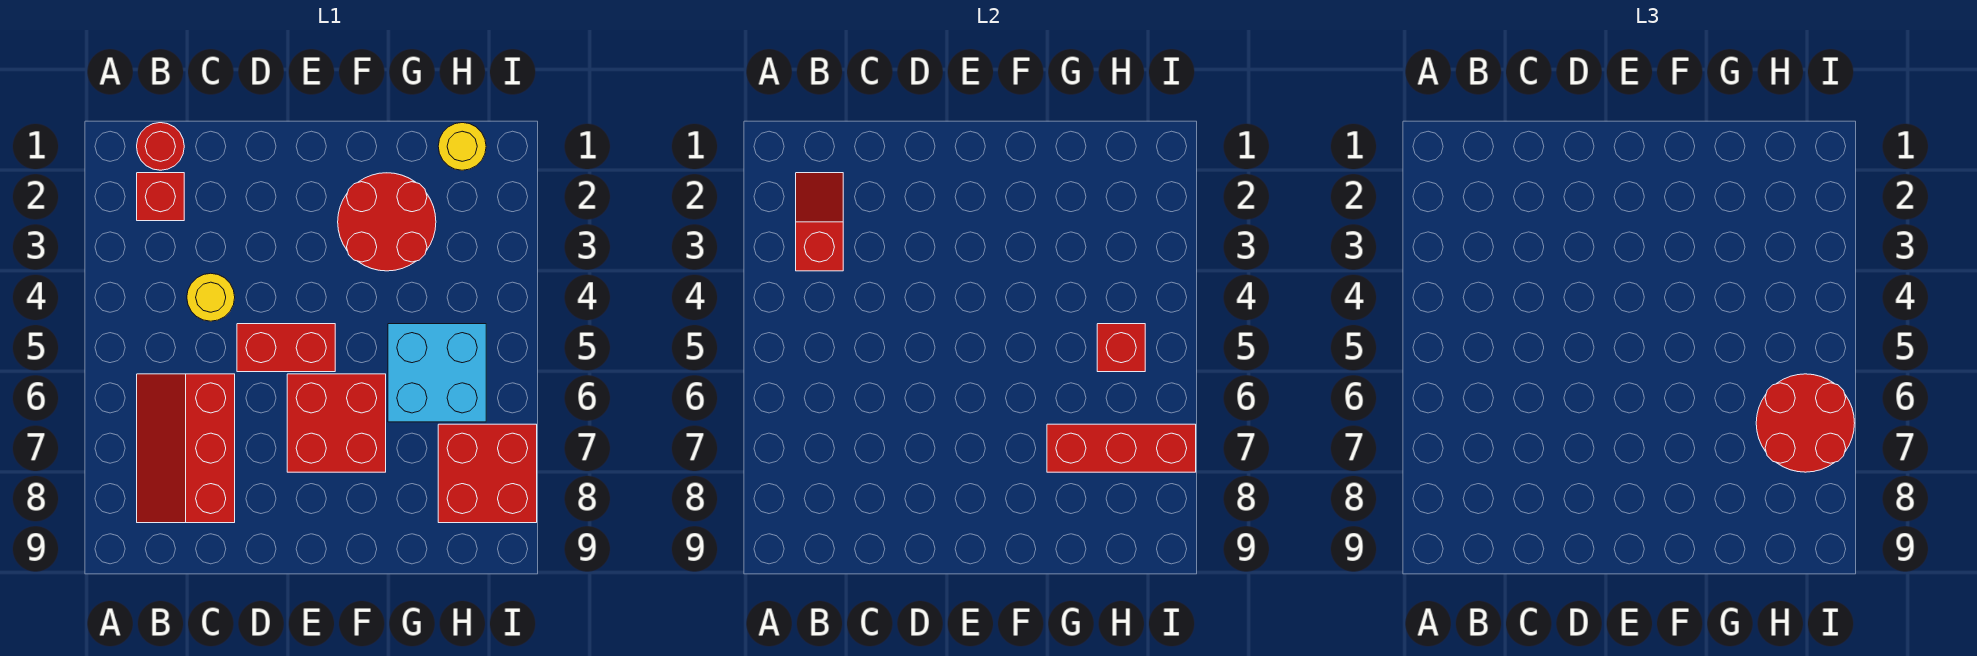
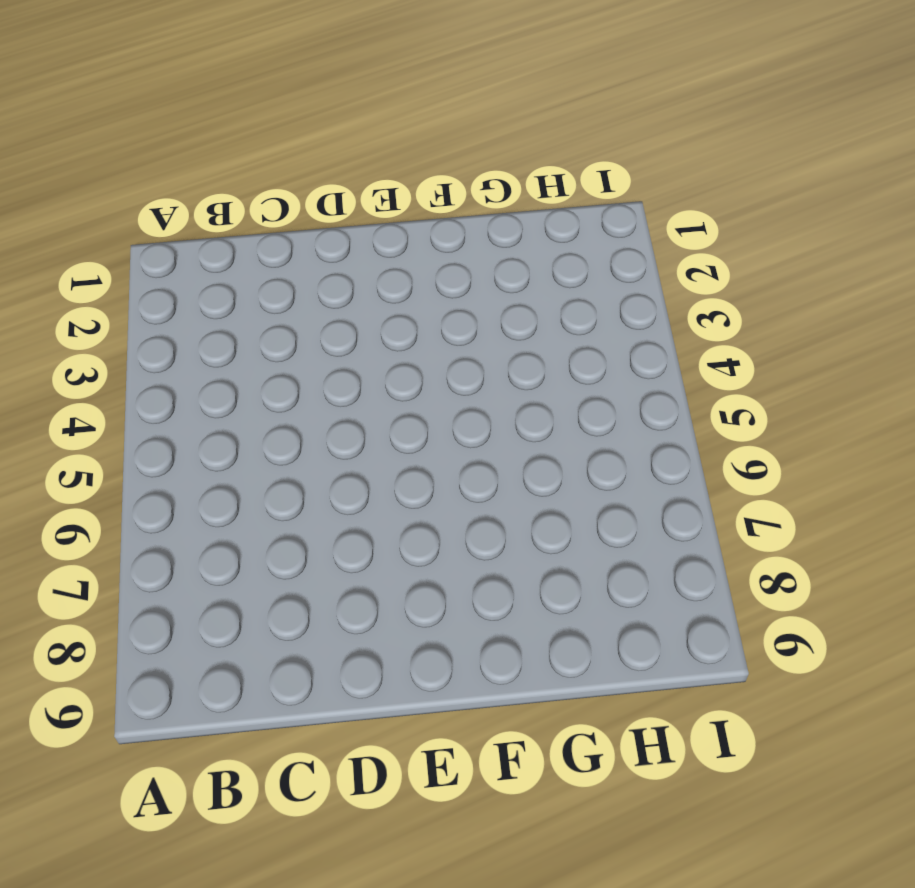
none -> red round brick B1 level 1
none -> red brick B2 level 1
none -> red slope B6:C8 level 1 top C

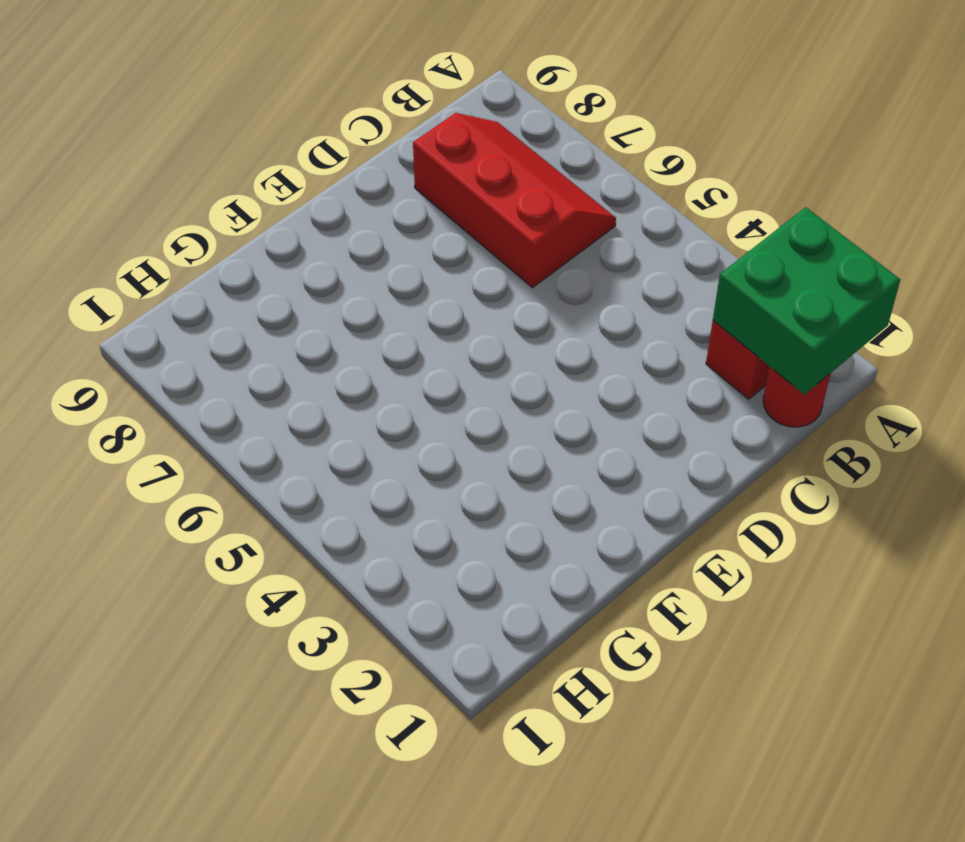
green brick A1:B2 level 2 -> red slope B2:B3 level 2 top 3
none -> yellow round brick C4 level 1
none -> red brick D5:E5 level 1
none -> red brick E6:F7 level 1

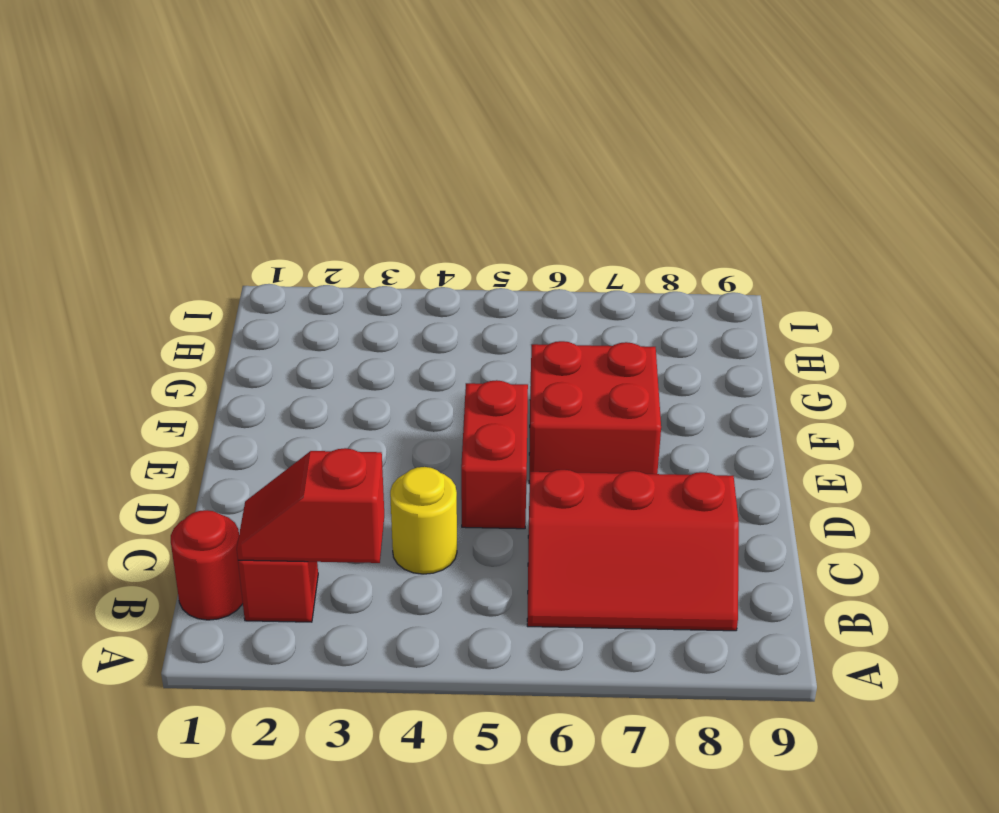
none -> red round brick F2:G3 level 1
none -> cyan brick G5:H6 level 1
none -> yellow round brick H1 level 1

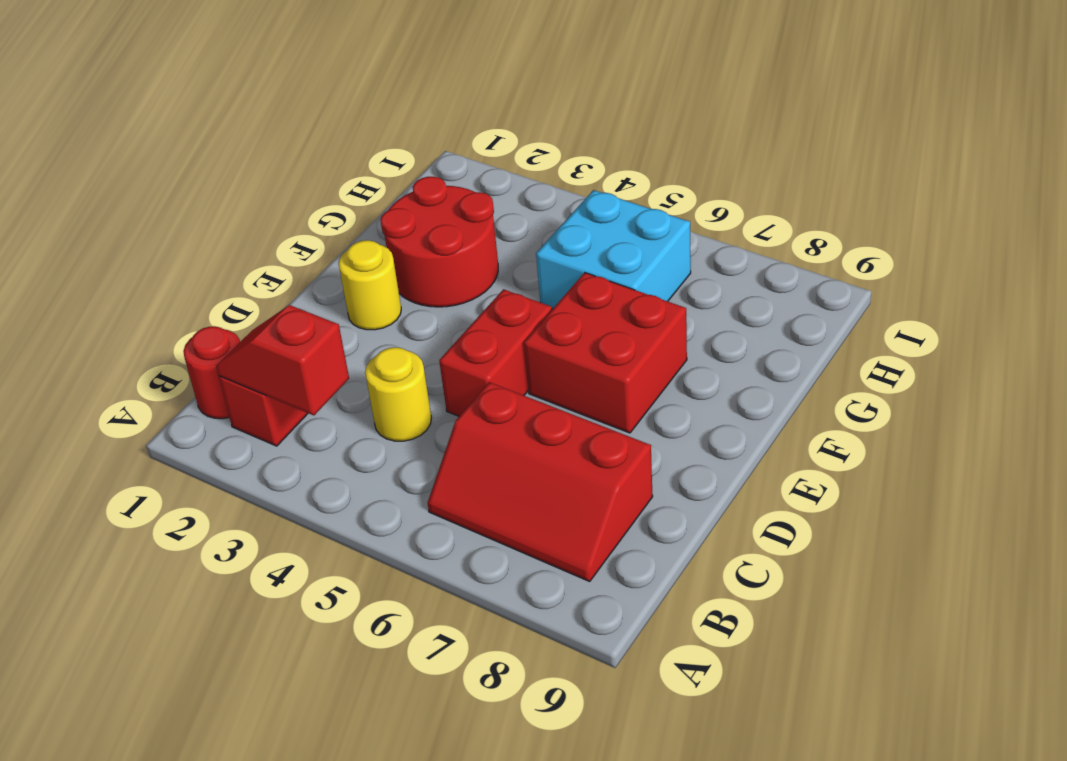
yellow round brick E2 level 1 -> yellow round brick H1 level 1
none -> red brick H7:I8 level 1
none -> red brick G7:I7 level 2
none -> red brick H5 level 2

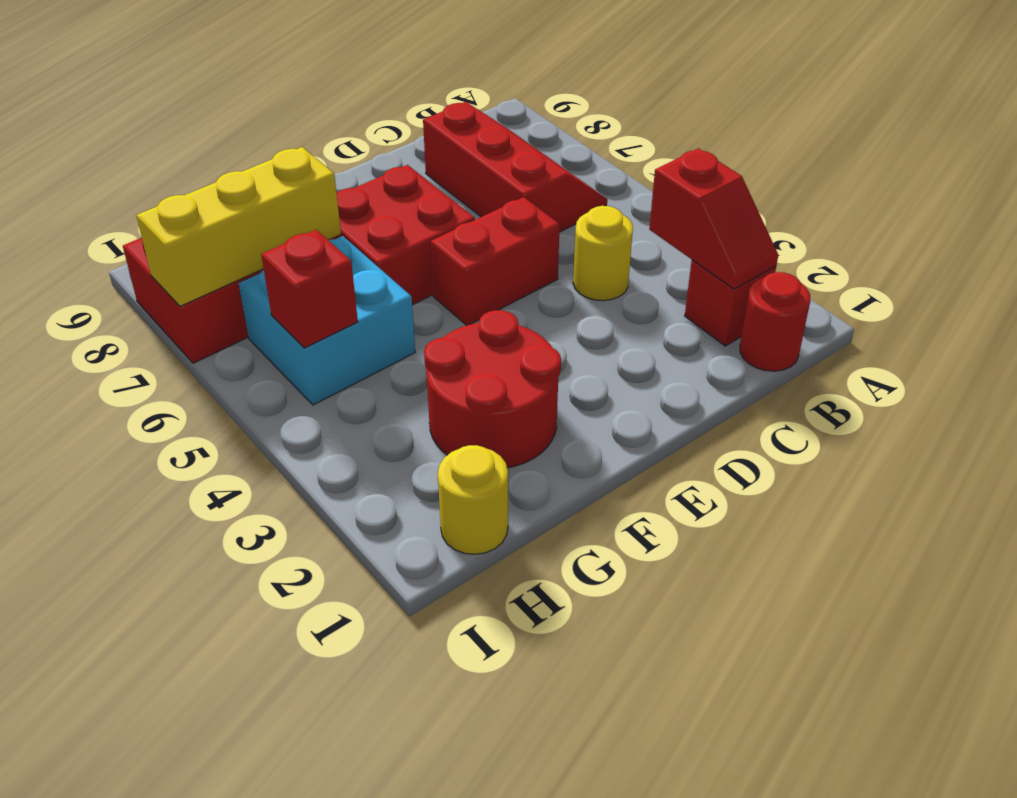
yellow brick G7:I7 level 2 -> red brick G7:I7 level 2
none -> red round brick H6:I7 level 3

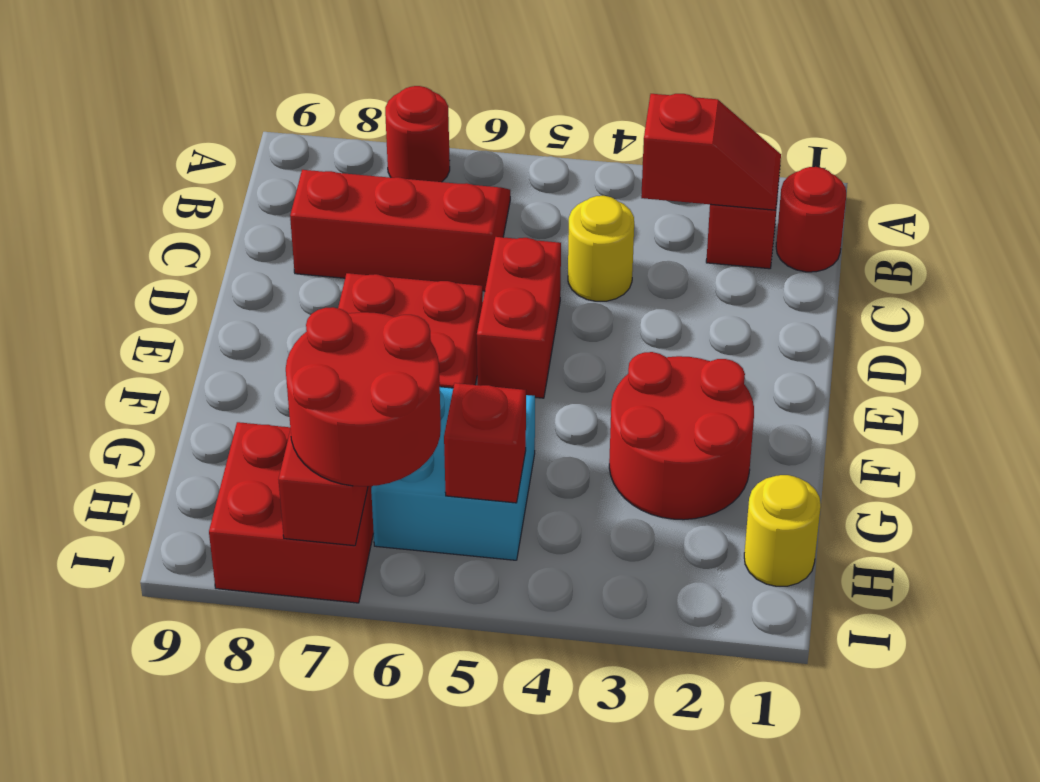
red round brick A7 level 1 -> none

